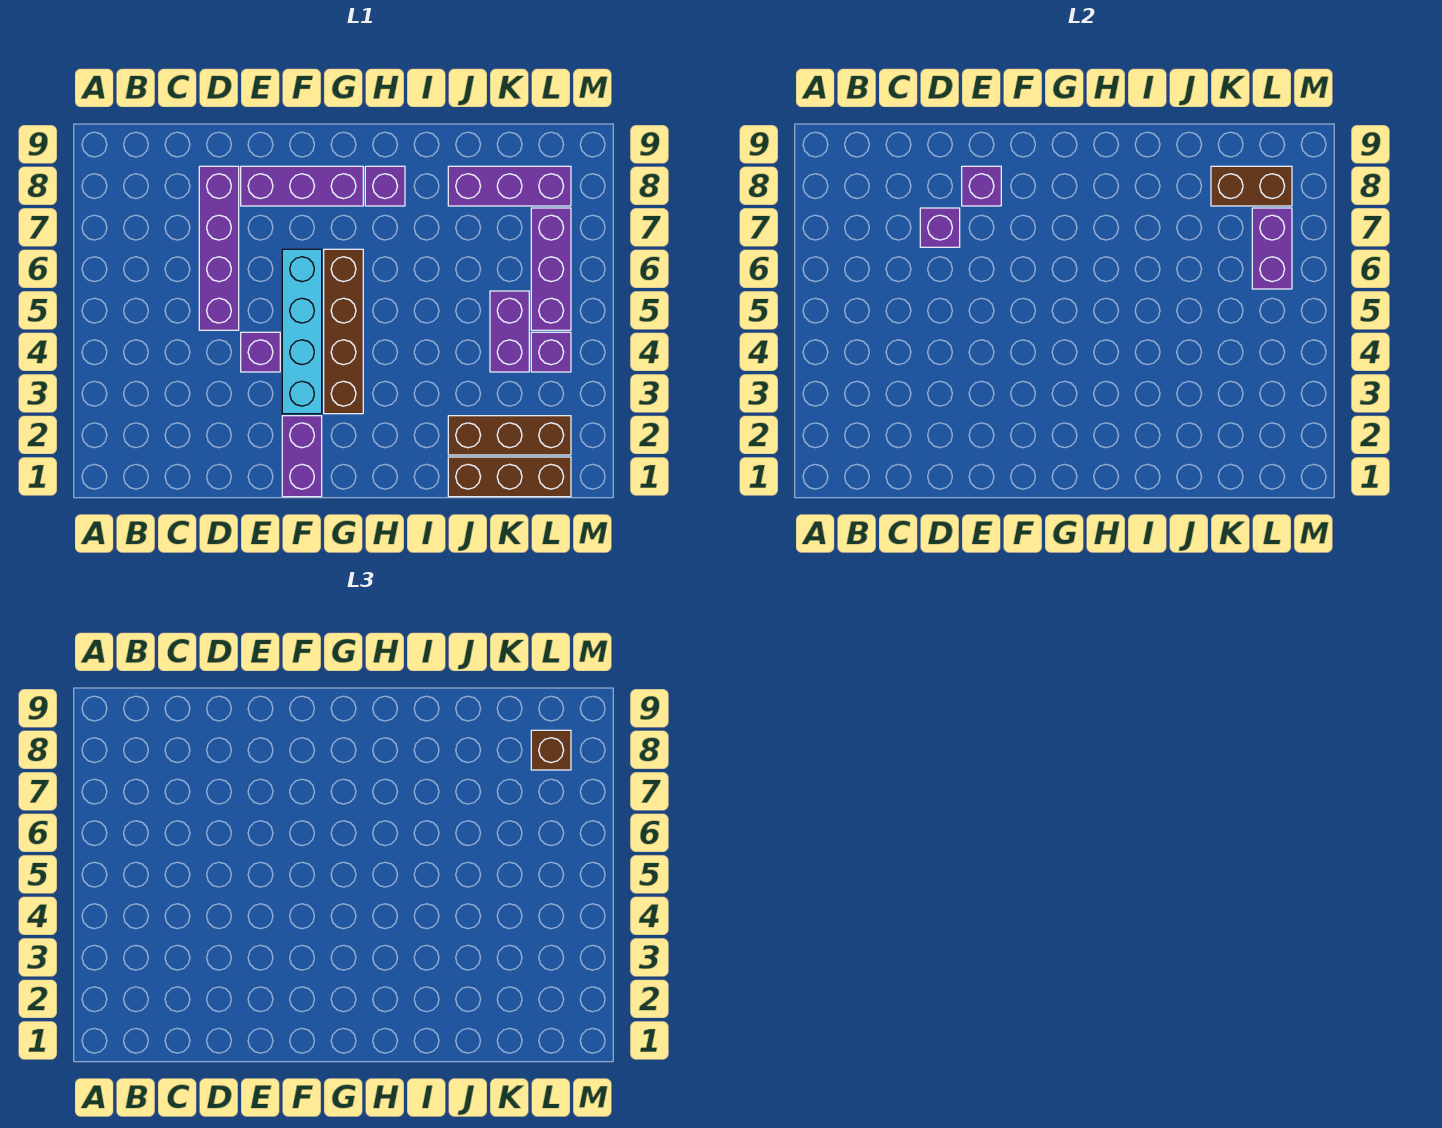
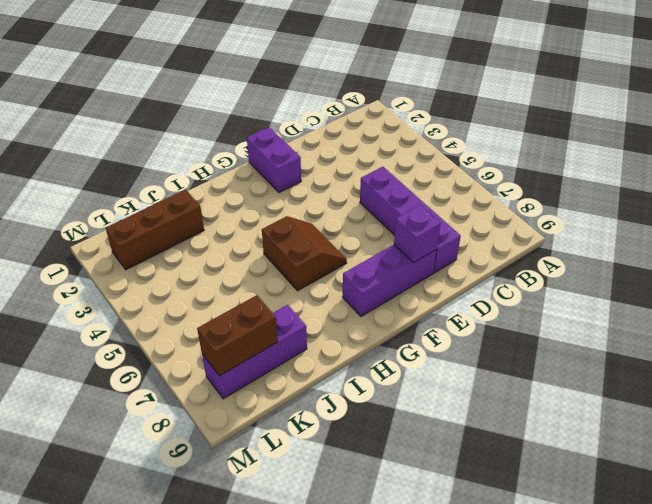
brown slope G5:H6 level 1 top H -> brown brick G3:G6 level 1
none -> purple brick E4 level 1
none -> cyan brick F3:F6 level 1
none -> purple brick H8 level 1

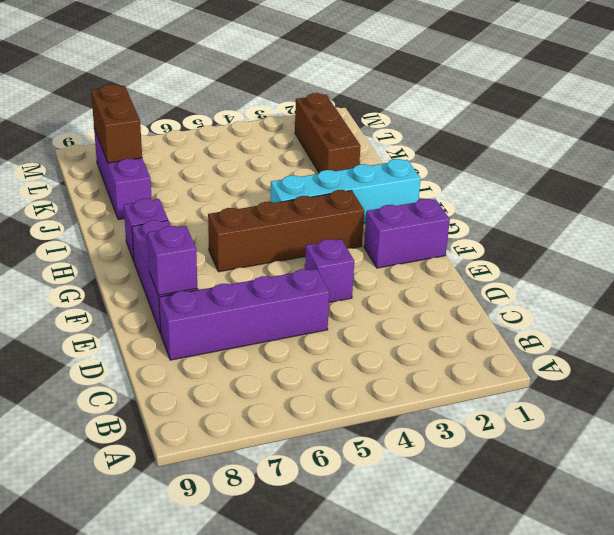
cyan brick H1:H4 level 1 -> cyan brick F3:F6 level 1
none -> brown brick J1:L1 level 1
none -> purple brick K4:K5 level 1
none -> purple brick L4 level 1

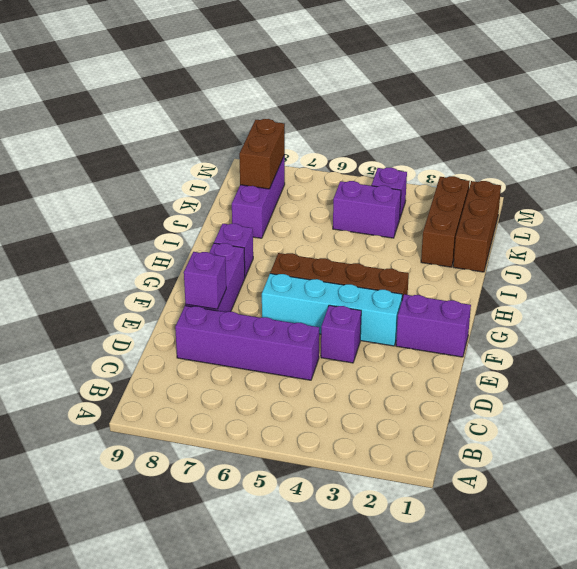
none -> purple brick L5:L7 level 1
none -> purple brick D7 level 2
none -> purple brick L6:L7 level 2

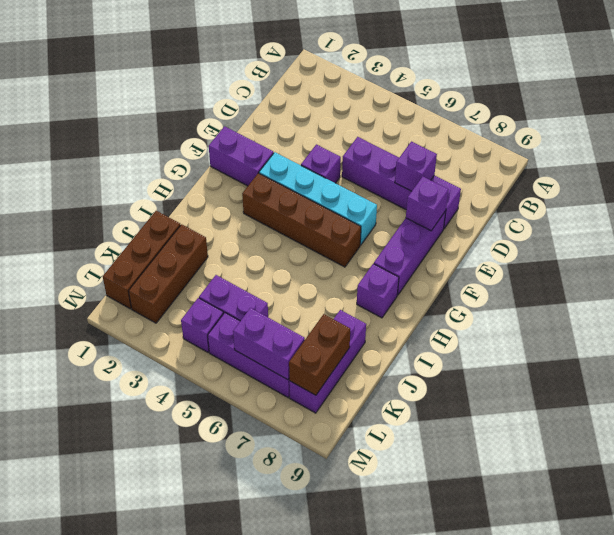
none -> brown brick L8 level 3

